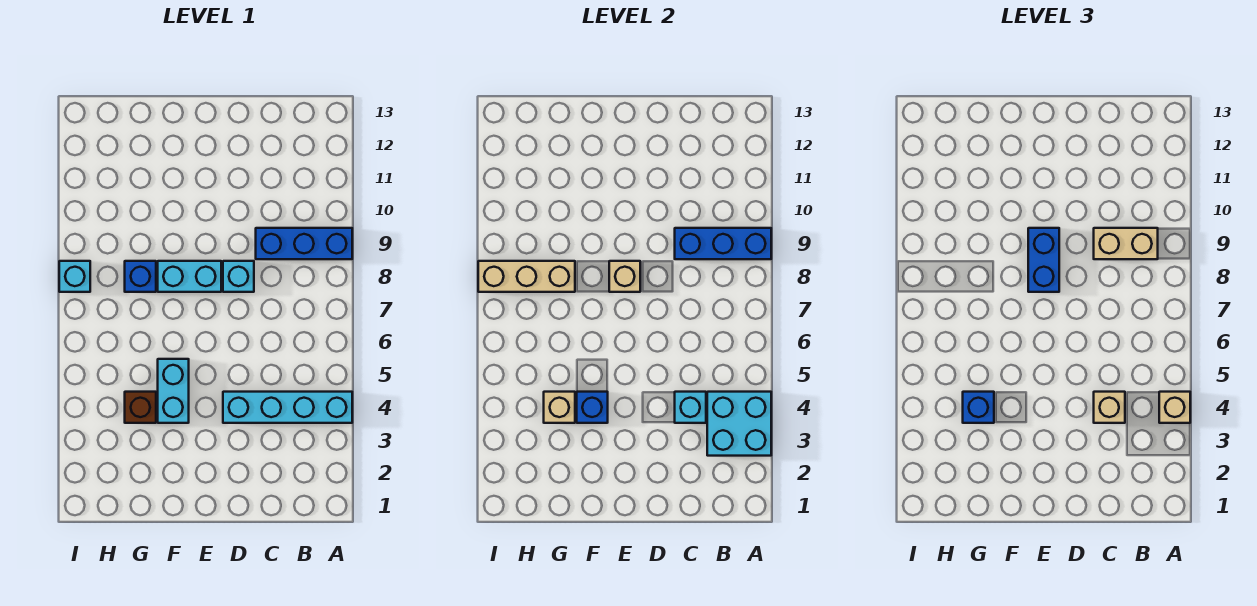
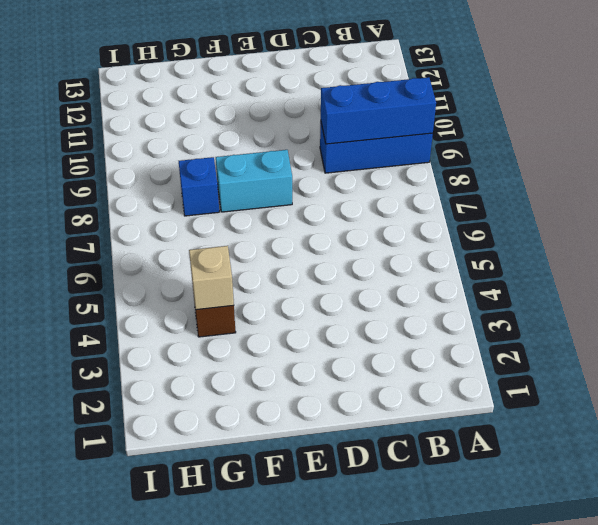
none -> cyan brick A4:D4 level 1
none -> cyan brick D8 level 1
none -> cyan brick F4:F5 level 1

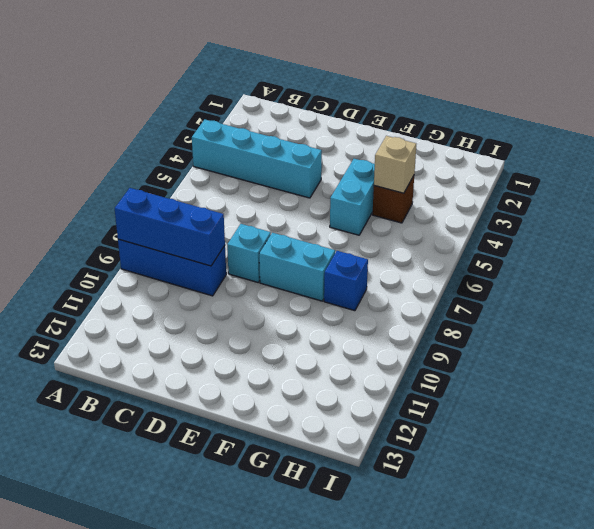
none -> cyan brick I8 level 1
none -> cyan brick A3:B4 level 2
none -> cyan brick C4 level 2

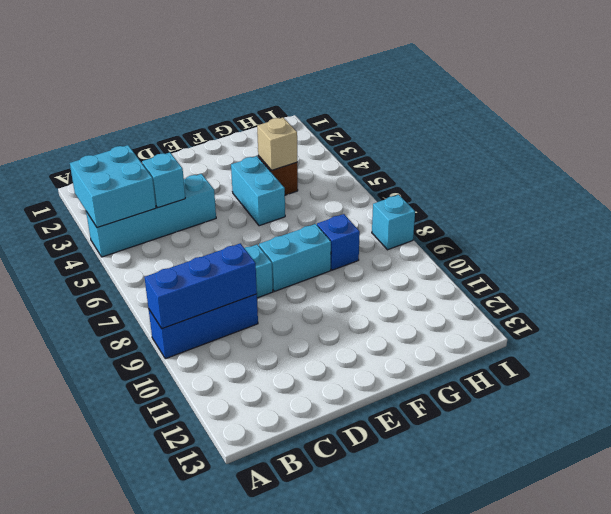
none -> tan brick E8 level 2
none -> blue brick F4 level 2
none -> tan brick G8:I8 level 2

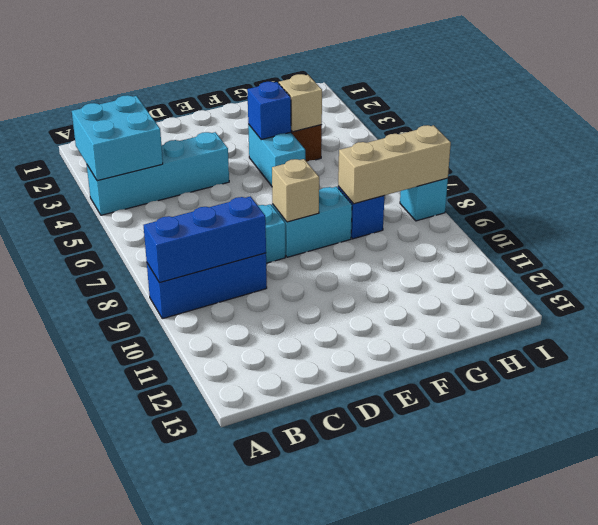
none -> cyan brick C4 level 2
none -> tan brick A4 level 3
none -> tan brick B9:C9 level 3

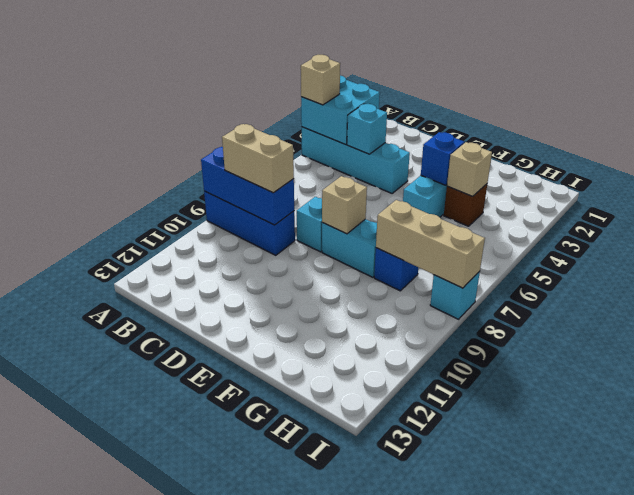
none -> tan brick C4 level 3
none -> blue brick E8:E9 level 3
none -> blue brick G4 level 3

